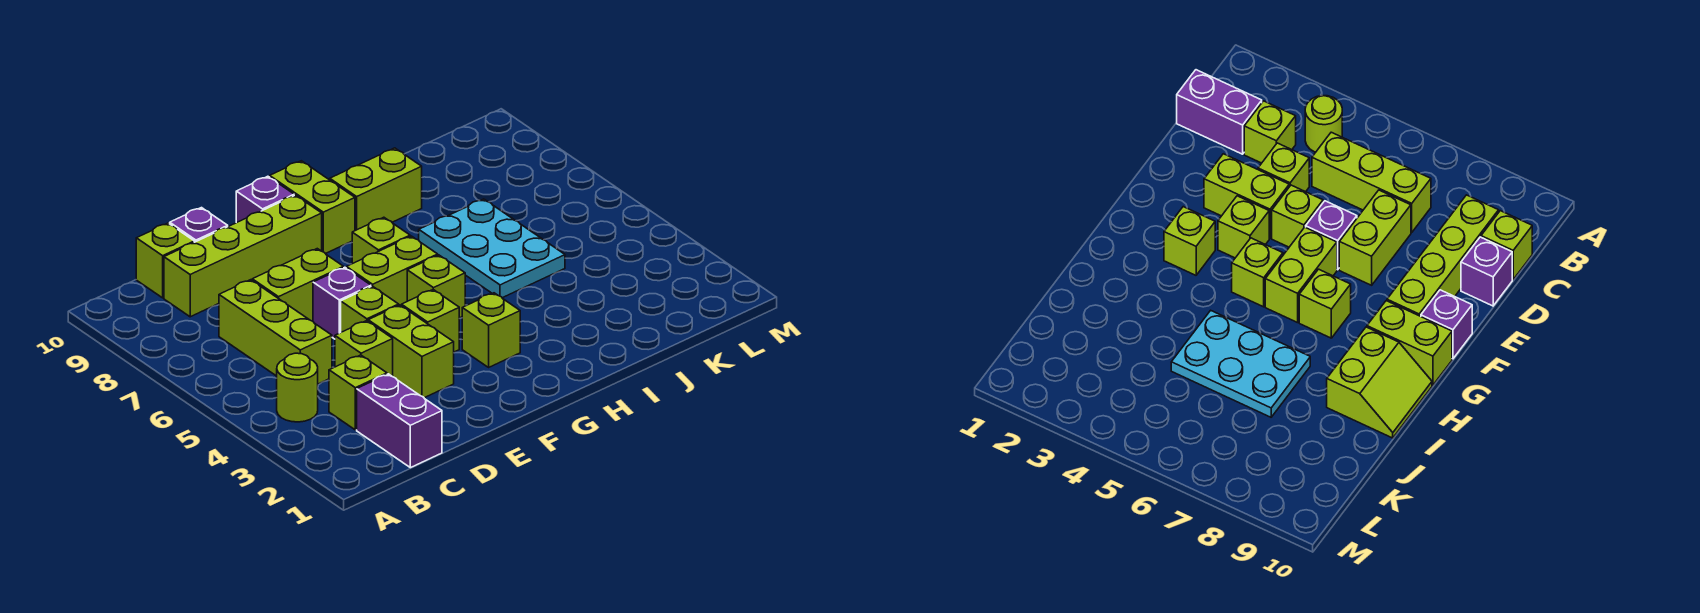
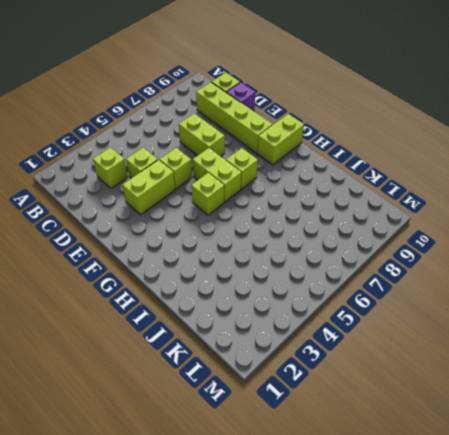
none -> lime round brick B4 level 1
none -> purple brick C1:C2 level 1
none -> lime brick C5:C7 level 1

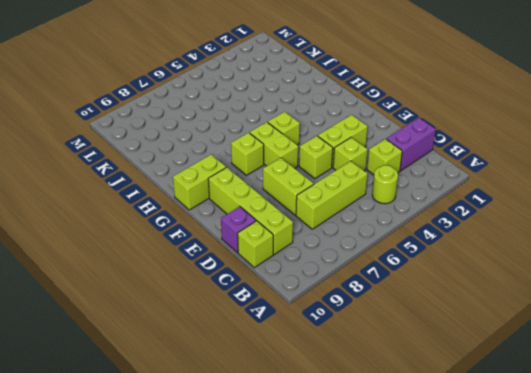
none -> purple brick E6 level 1
none -> lime brick F4 level 1
none -> purple brick F10 level 1

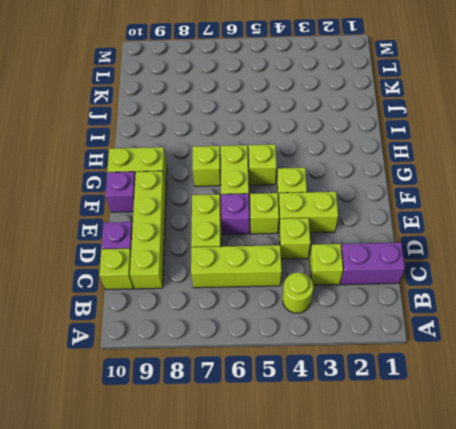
none -> lime brick G3 level 1
none -> lime slope H9:I10 level 1 top 9
none -> cyan plate I5:J7 level 1

